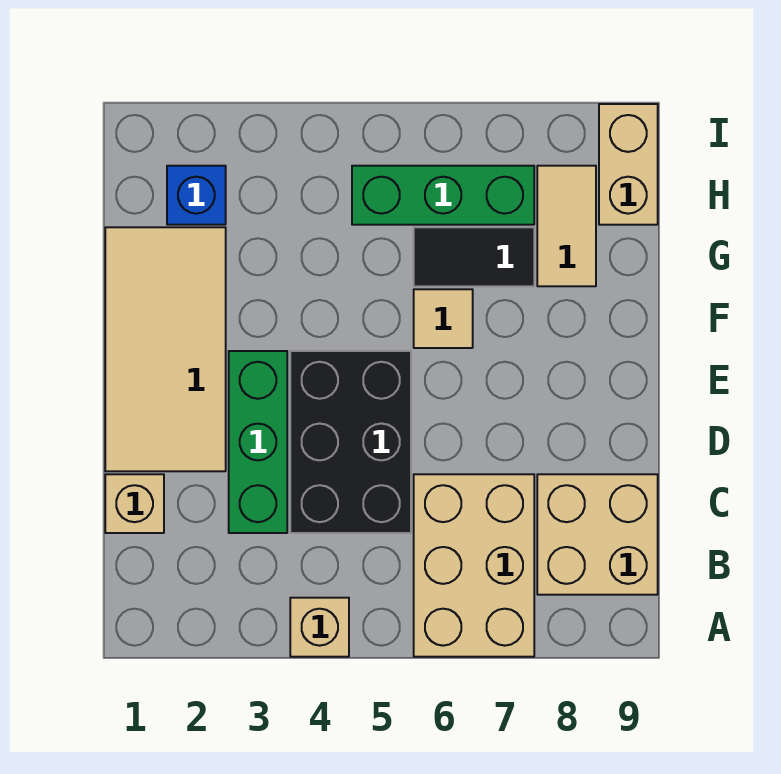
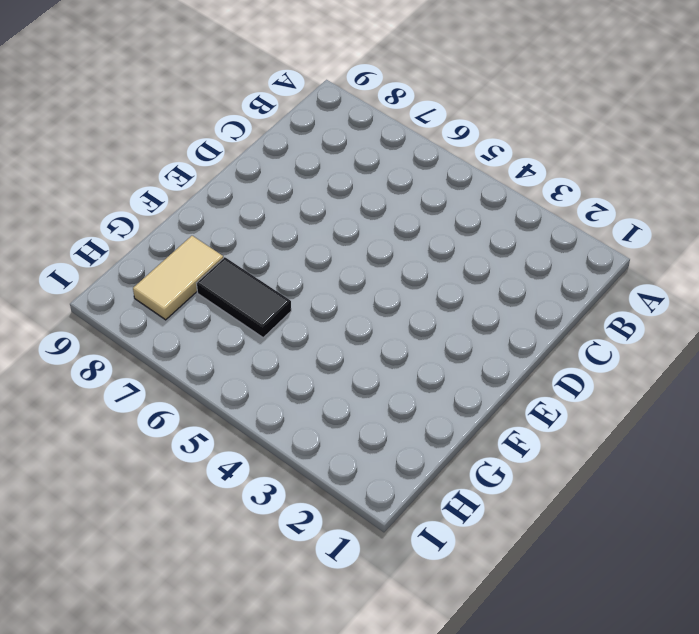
none -> tan brick A4 level 1
none -> tan brick A6:C7 level 1
none -> tan brick B8:C9 level 1

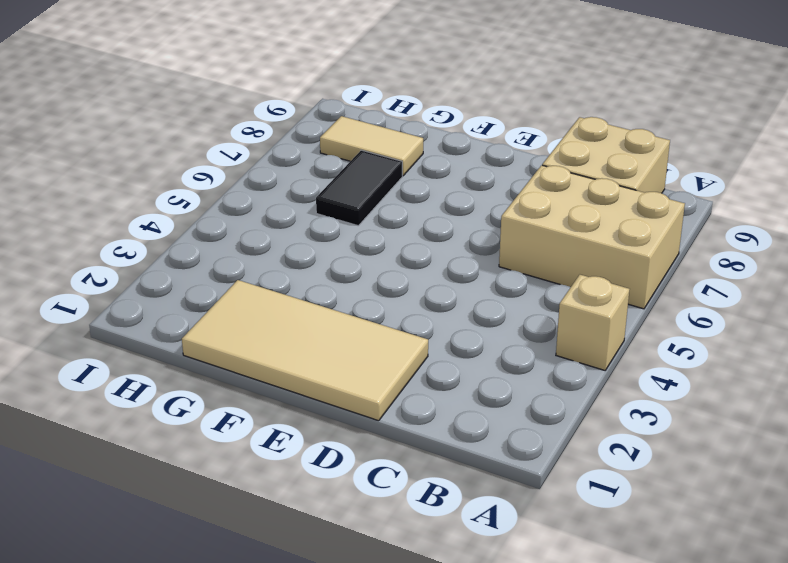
none -> tan brick C1 level 1
none -> green brick C3:E3 level 1
none -> black brick C4:E5 level 1

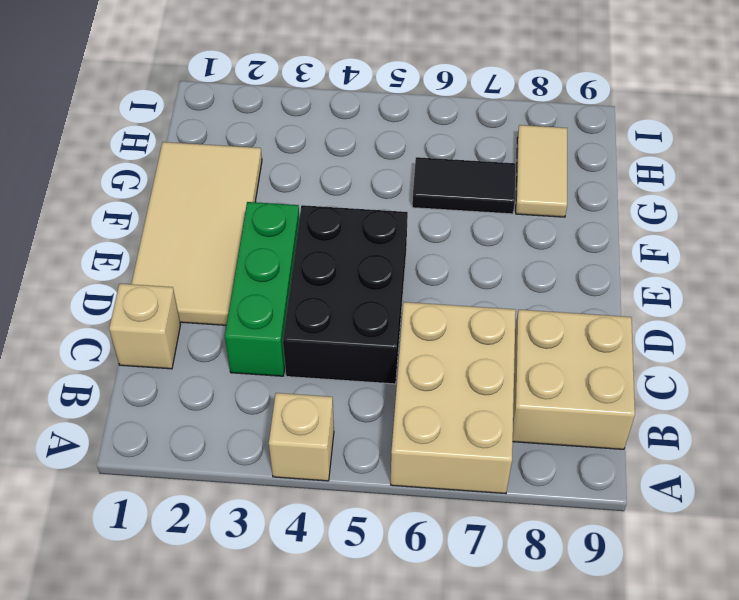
none -> tan tile F6 level 1
none -> blue brick H2 level 1
none -> green brick H5:H7 level 1

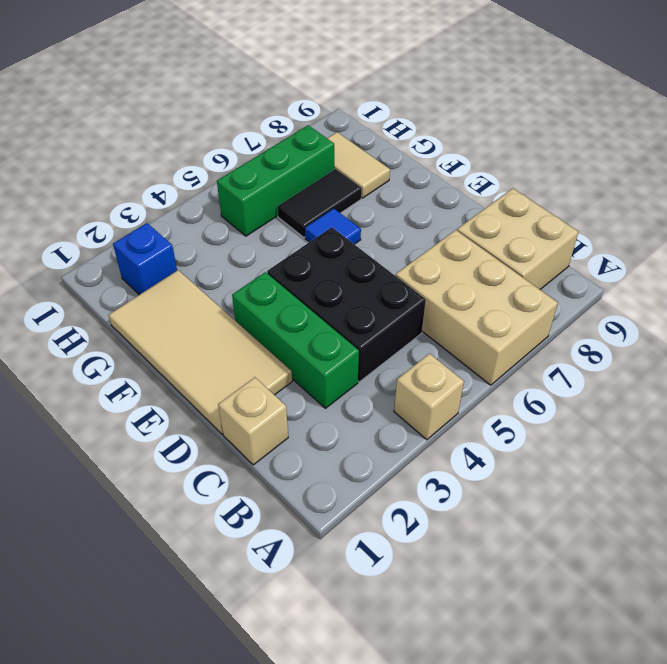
blue tile F6 level 1 -> tan tile F6 level 1
none -> tan brick H9:I9 level 1

